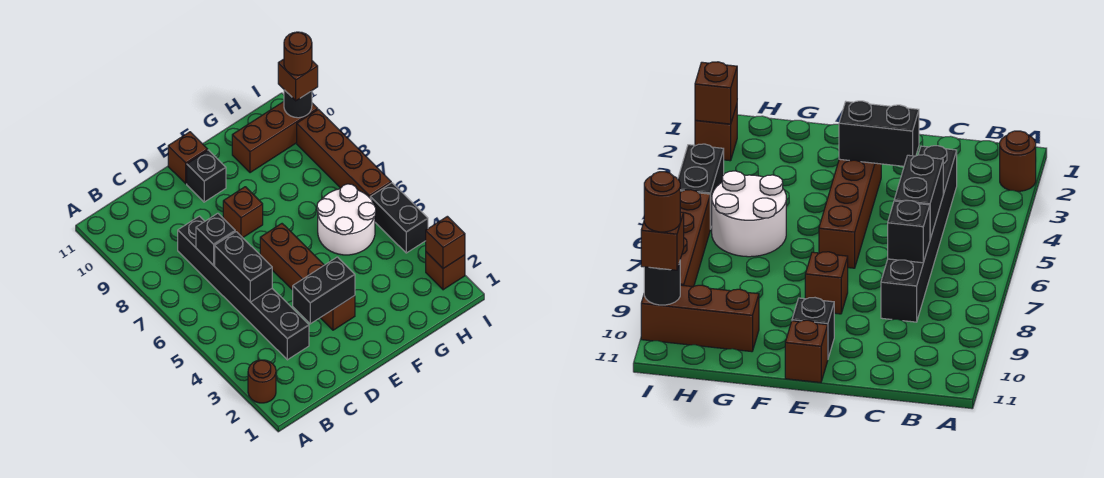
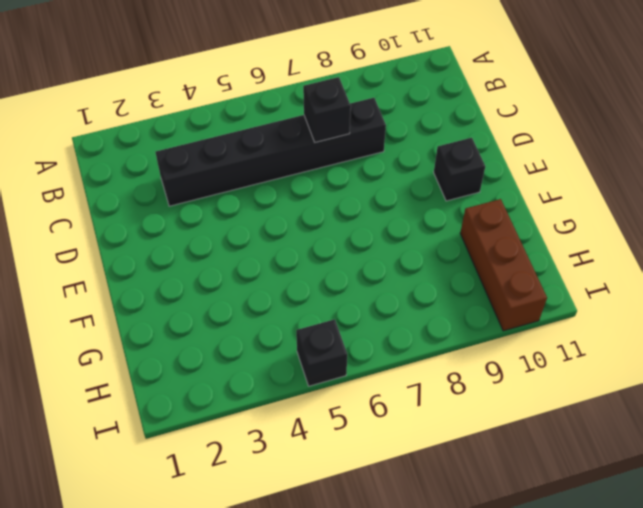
black brick I5 level 1 -> black brick I4:I5 level 1
none -> brown round brick A2 level 1
none -> brown brick E3:E6 level 1
none -> brown brick E8 level 1

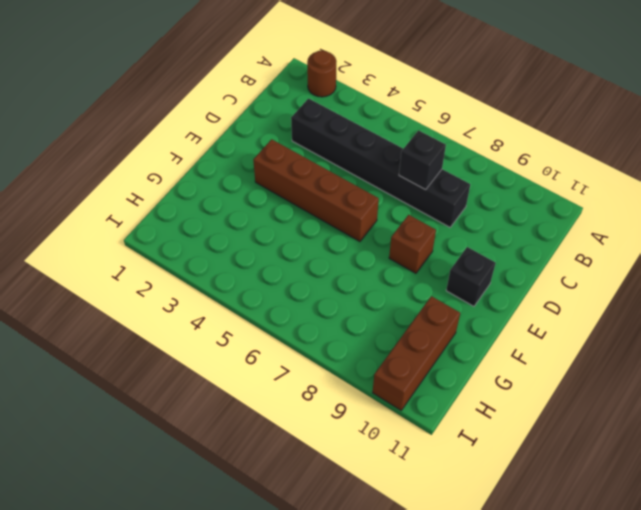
none -> brown brick E11 level 1
none -> white round brick G5:H6 level 1
none -> brown brick I2 level 1

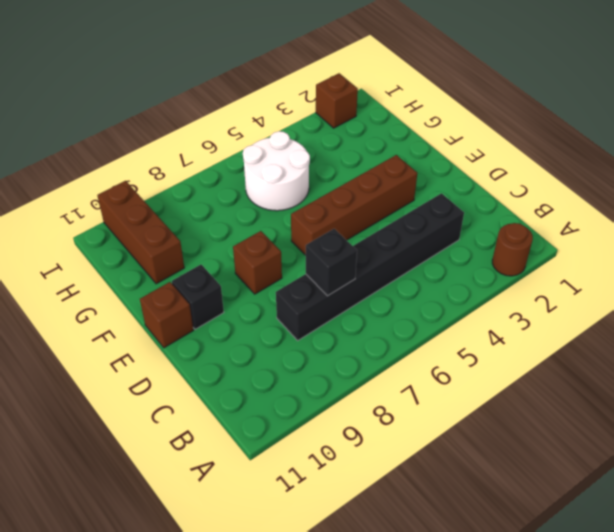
none -> black brick I4:I5 level 1
none -> brown brick I6:I9 level 1
none -> black brick C5:C6 level 2

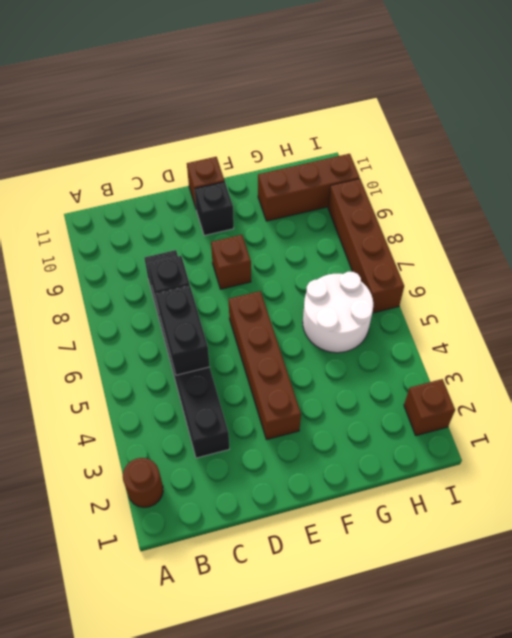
none -> black brick I4:I5 level 1
none -> black brick D3:E3 level 2
none -> brown brick I2 level 2

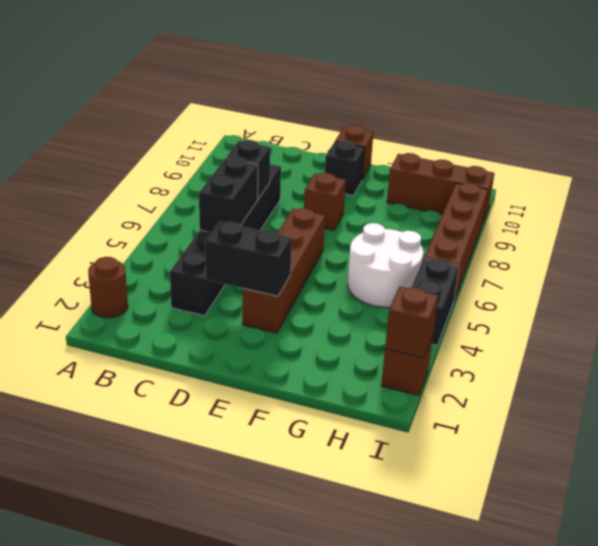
none -> black round brick I10 level 2
none -> brown brick I10 level 3
none -> brown round brick I10 level 4

